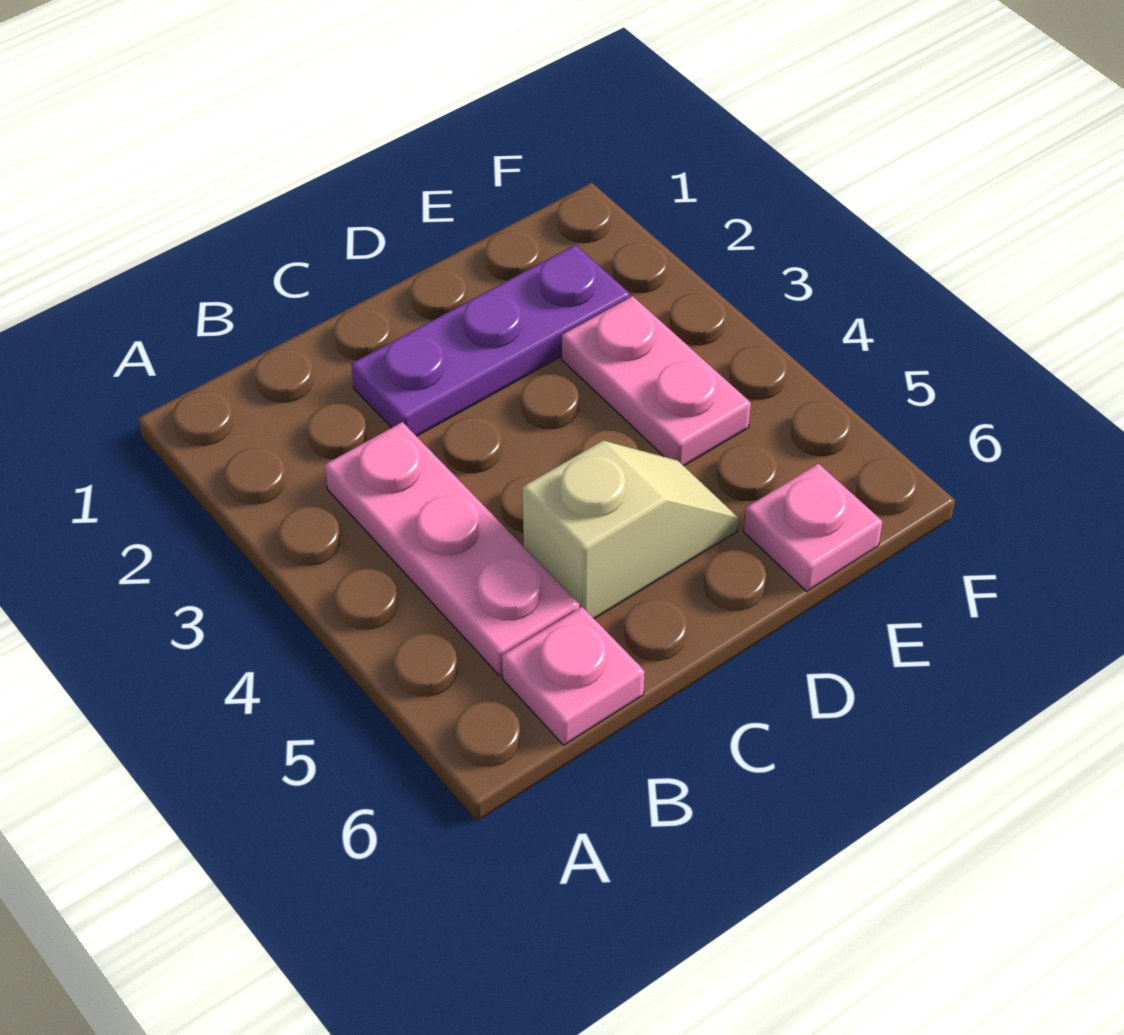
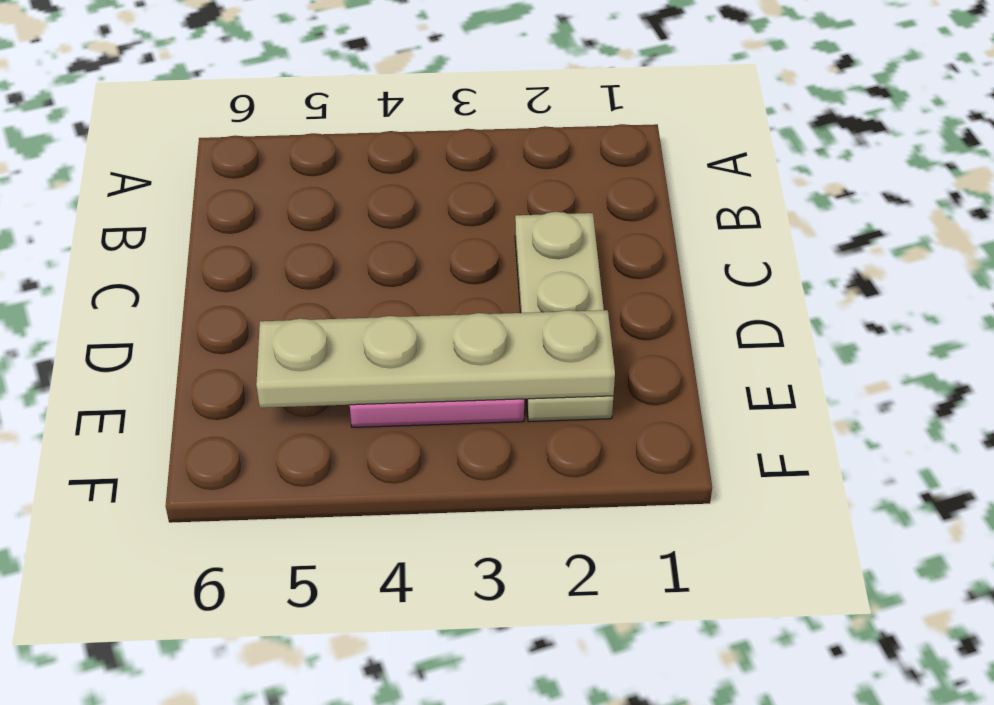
tan plate C2:E2 level 1 -> purple plate C2:E2 level 1
tan plate E2:E5 level 2 -> none
none -> pink plate B3:B5 level 1
none -> pink plate B6 level 1

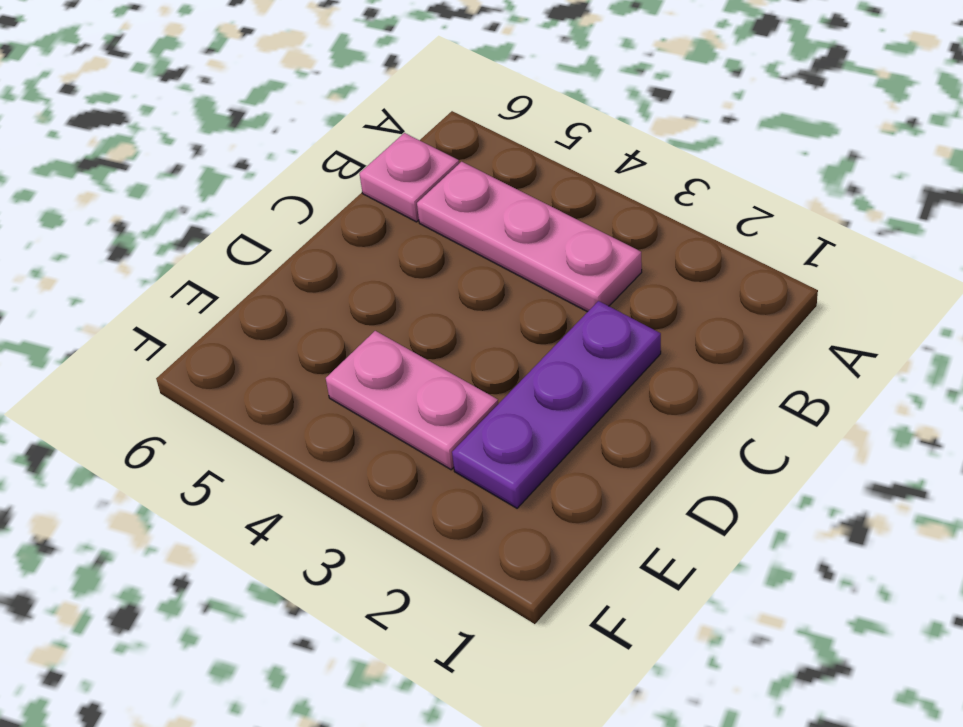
none -> tan slope C5:D5 level 1 top C
none -> pink plate E6 level 1

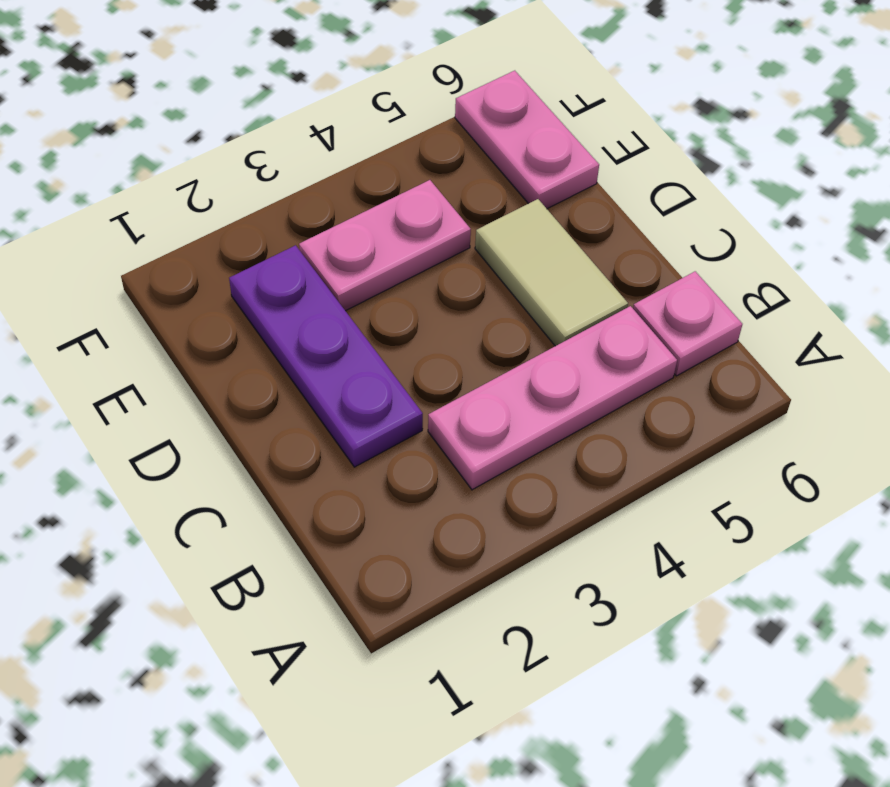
tan tile C5:D5 level 1 -> tan slope C5:D5 level 1 top C
pink plate E6:F6 level 1 -> pink plate E6 level 1

